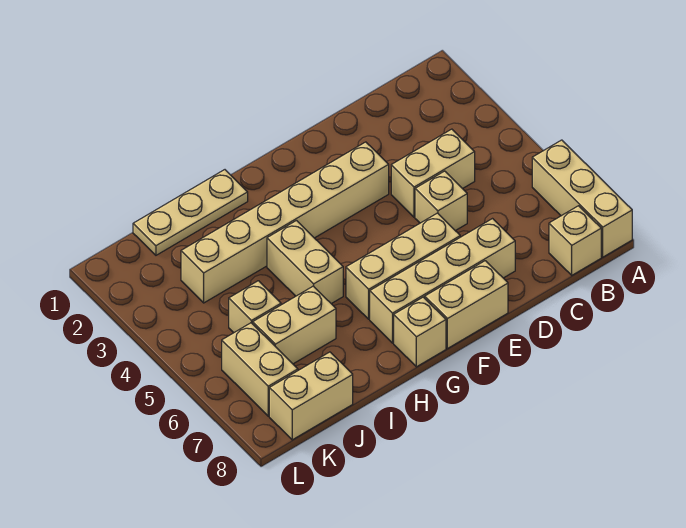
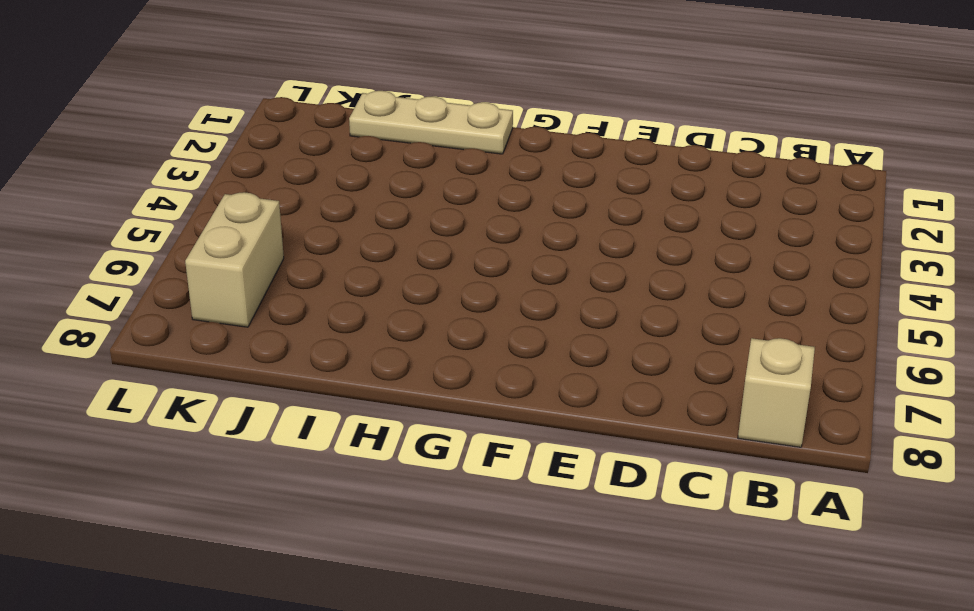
none -> tan brick A6:A8 level 1
none -> tan brick C4:D4 level 1
none -> tan brick D5 level 1

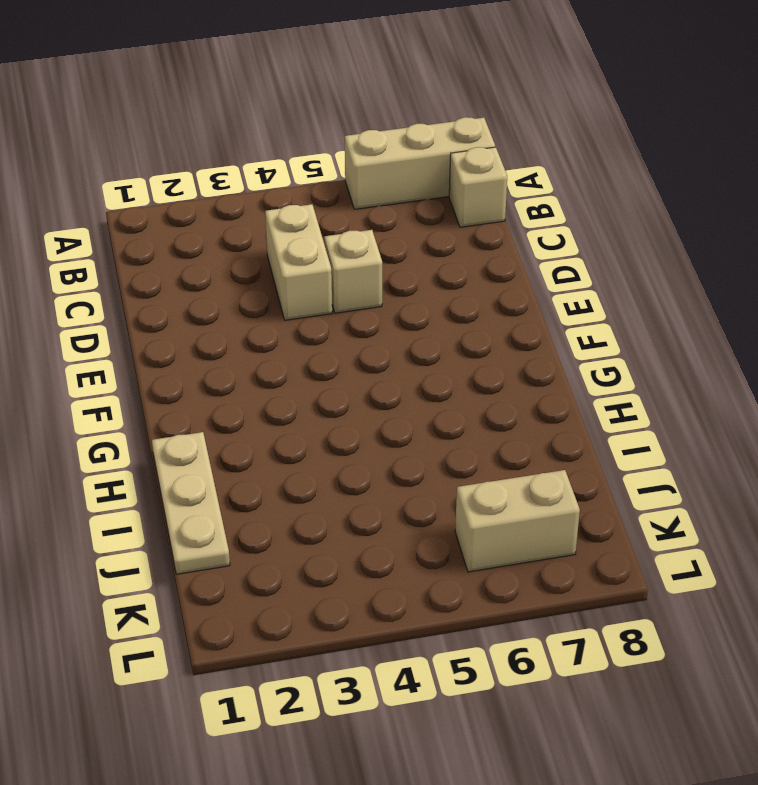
none -> tan brick D7:G7 level 1
none -> tan brick E3:J3 level 1
none -> tan brick E6:G6 level 1

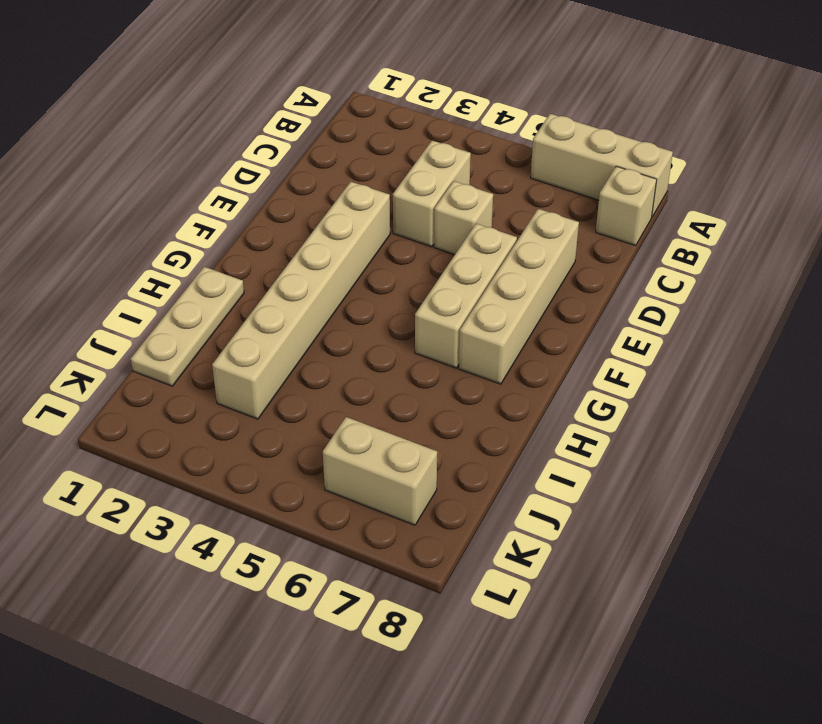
none -> tan brick E8:F8 level 1
none -> tan brick G8 level 1
none -> tan brick H4:H5 level 1

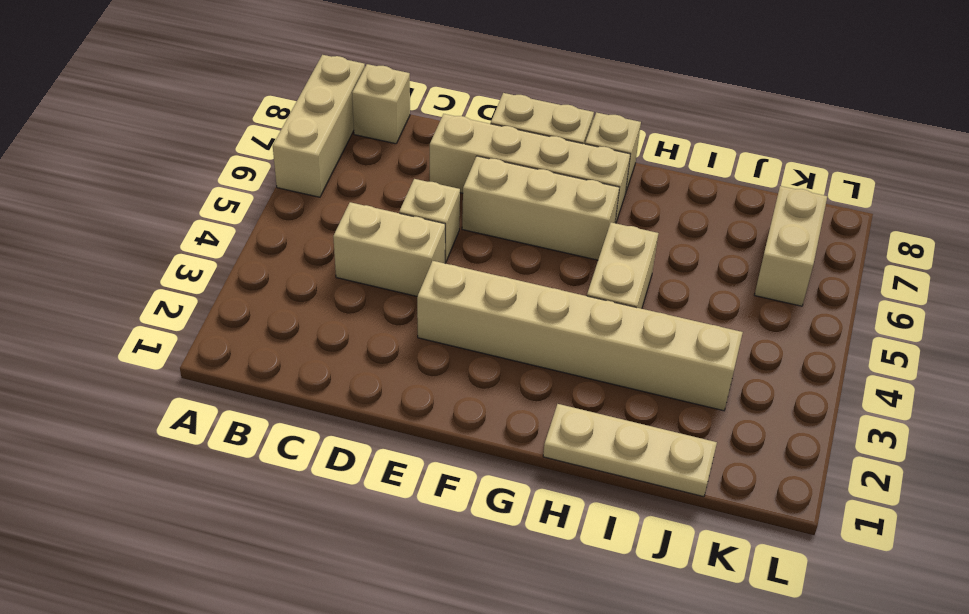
none -> tan brick I6:J6 level 1
none -> tan brick J5 level 1
none -> tan brick J8:K8 level 1

